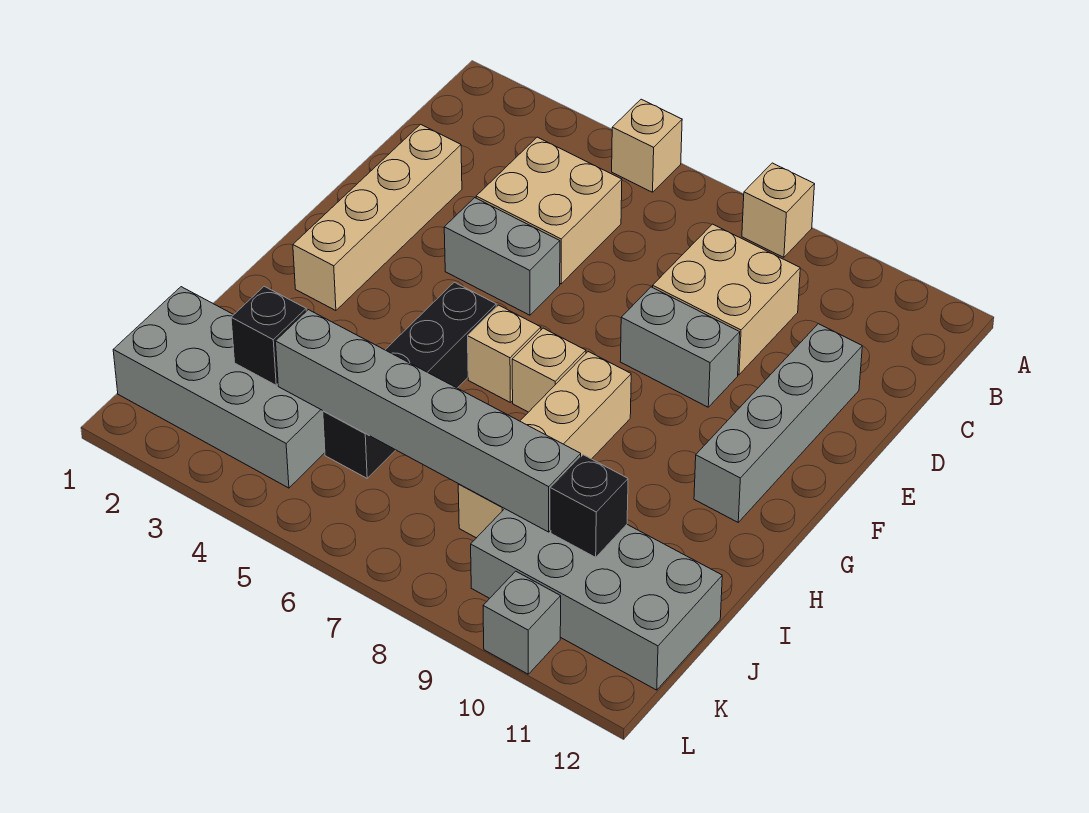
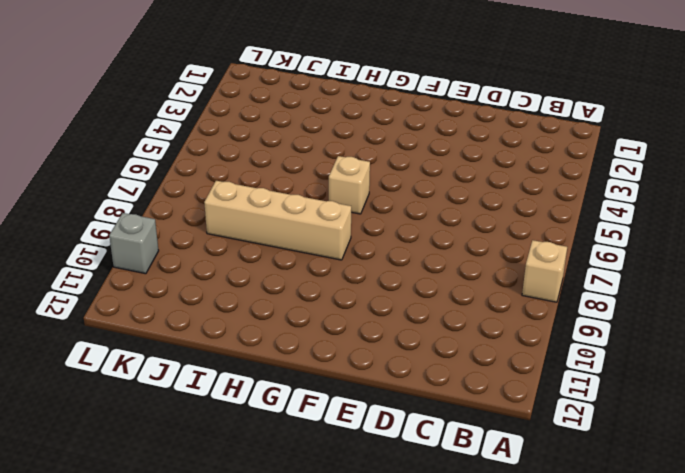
none -> tan brick A5 level 1
none -> tan brick C4:D5 level 1
none -> tan brick C8:D9 level 1

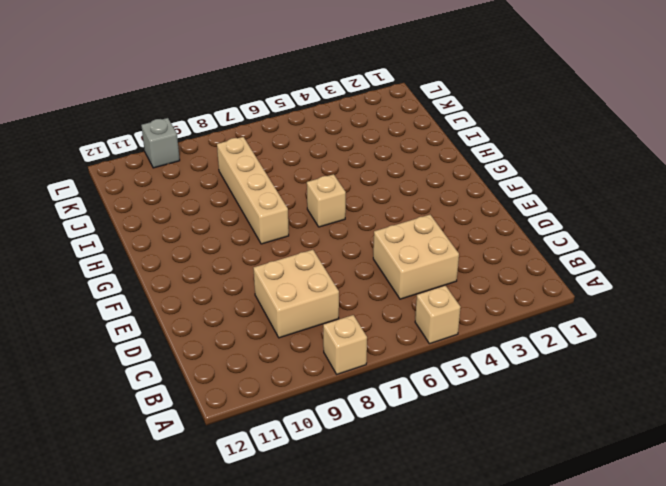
none -> tan brick D2:G2 level 1
none -> grey brick D11:G11 level 1
none -> grey brick E4:E5 level 1

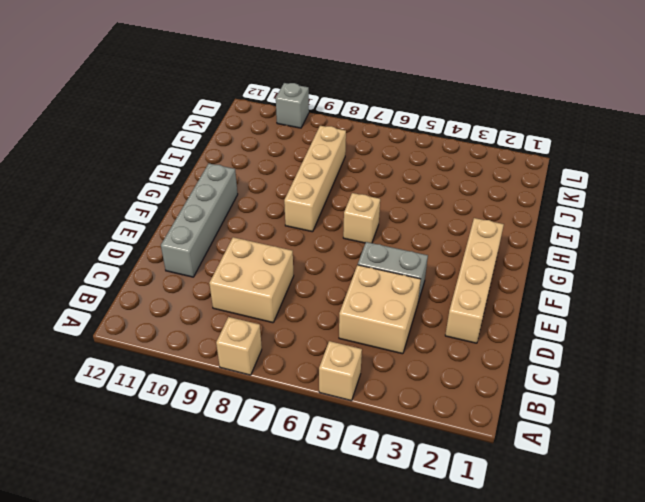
none -> grey brick E8:E9 level 1
none -> black brick G5:J5 level 1
none -> tan brick G7 level 1

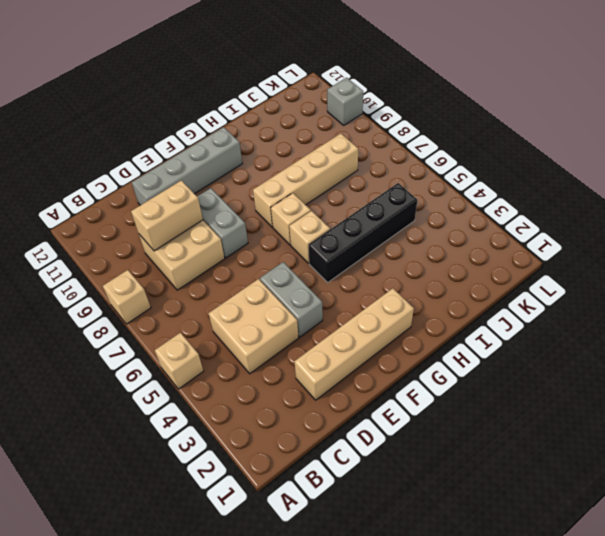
tan brick C9:D9 level 2 -> none
none -> grey brick J1:K4 level 1
none -> grey brick J9:K12 level 1
none -> black brick J3 level 2

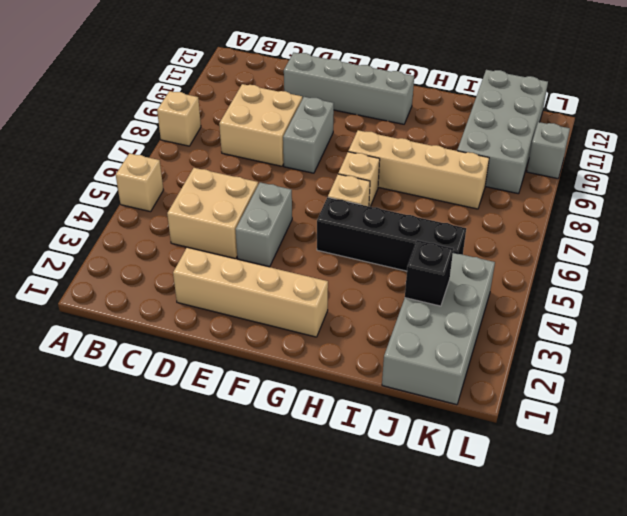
none -> grey brick J4:J9 level 2
none -> black brick J10 level 2

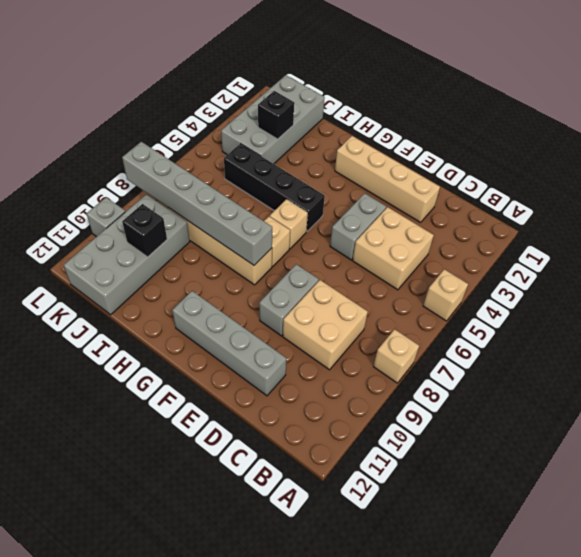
grey brick G8:L8 level 2 -> grey brick J4:J9 level 2

